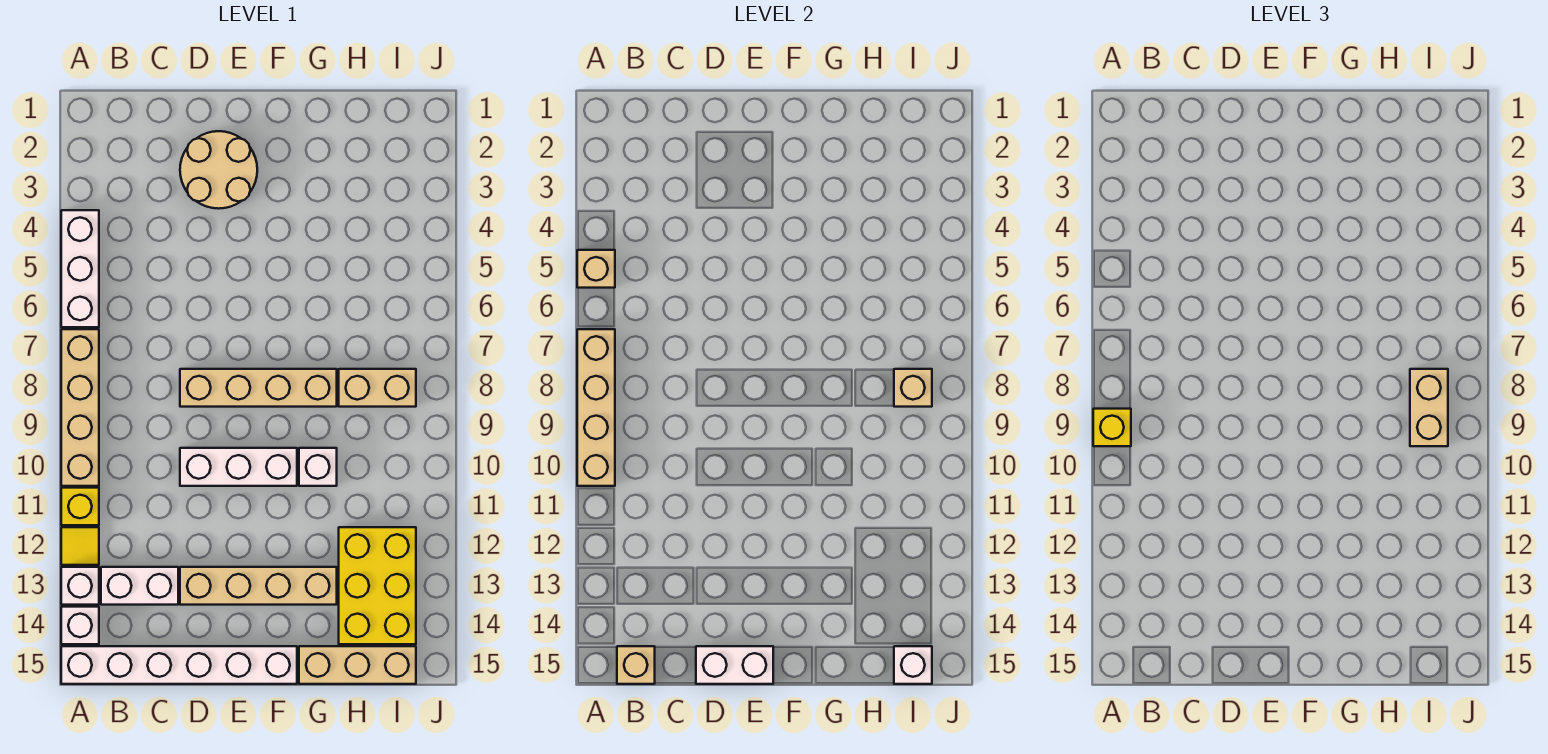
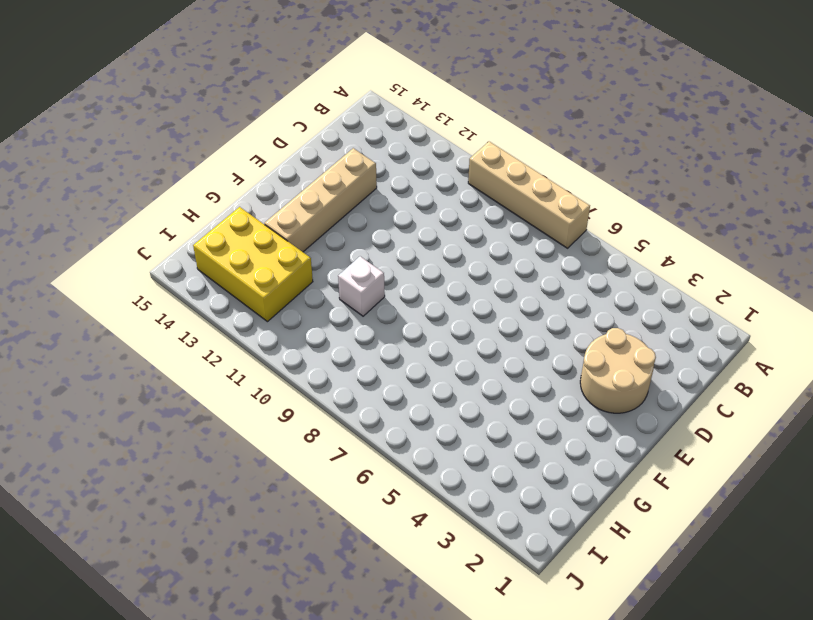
none -> white brick A4:A6 level 1
none -> yellow brick A11 level 1
none -> yellow tile A12 level 1

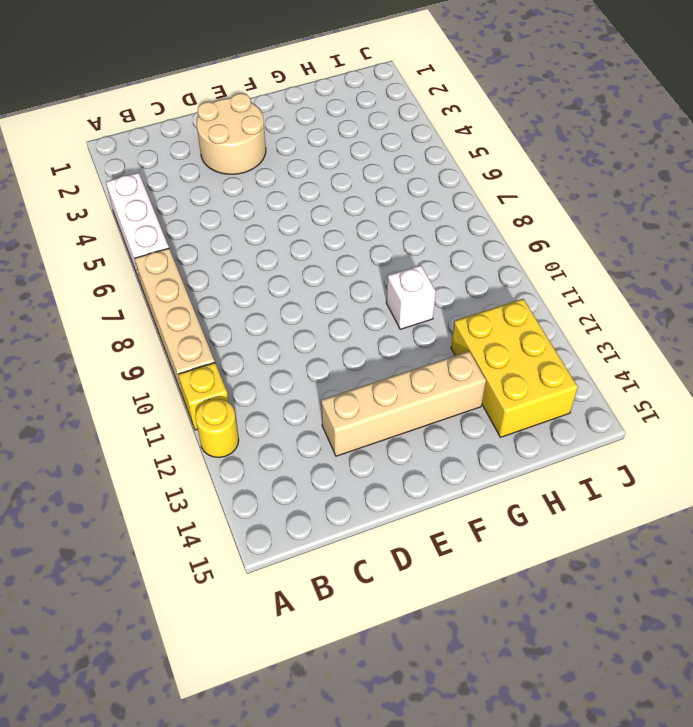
yellow round brick A12 level 1 -> yellow tile A12 level 1
none -> white brick A13 level 1
none -> white brick A14 level 1
none -> white brick A15:F15 level 1

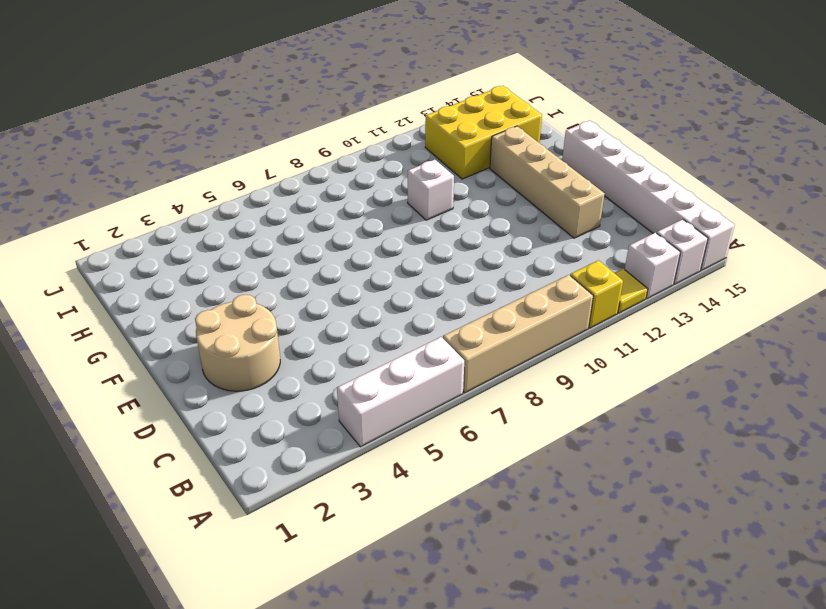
none -> white brick B13:C13 level 1
none -> tan brick D8:G8 level 1
none -> white brick D10:F10 level 1

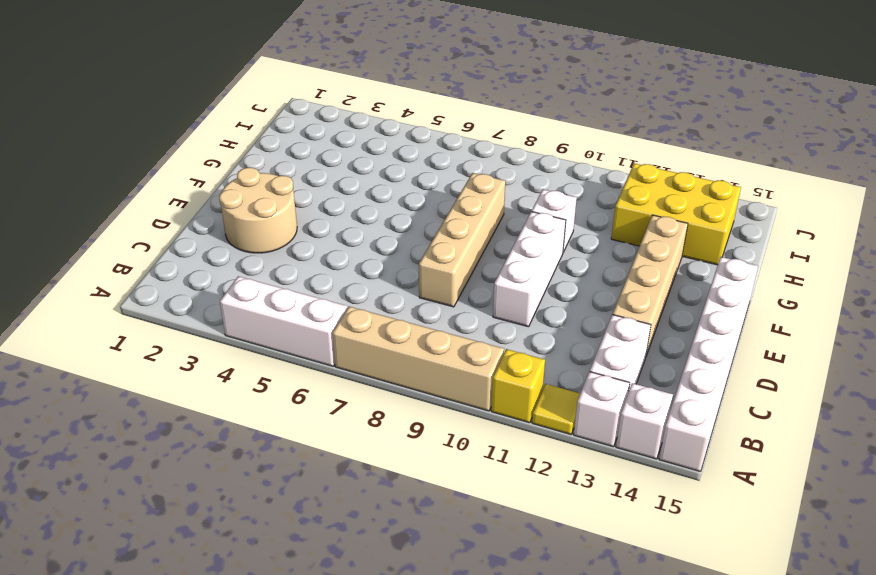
none -> tan brick G15:I15 level 1
none -> tan brick H8:I8 level 1
none -> tan brick A5 level 2

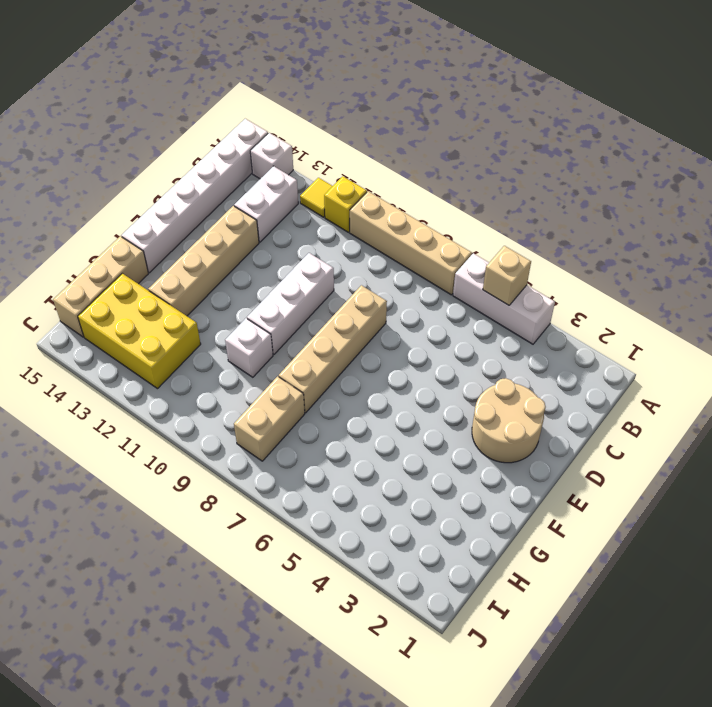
none -> white brick A13 level 1
none -> tan brick A7:A10 level 2
none -> tan brick B15 level 2

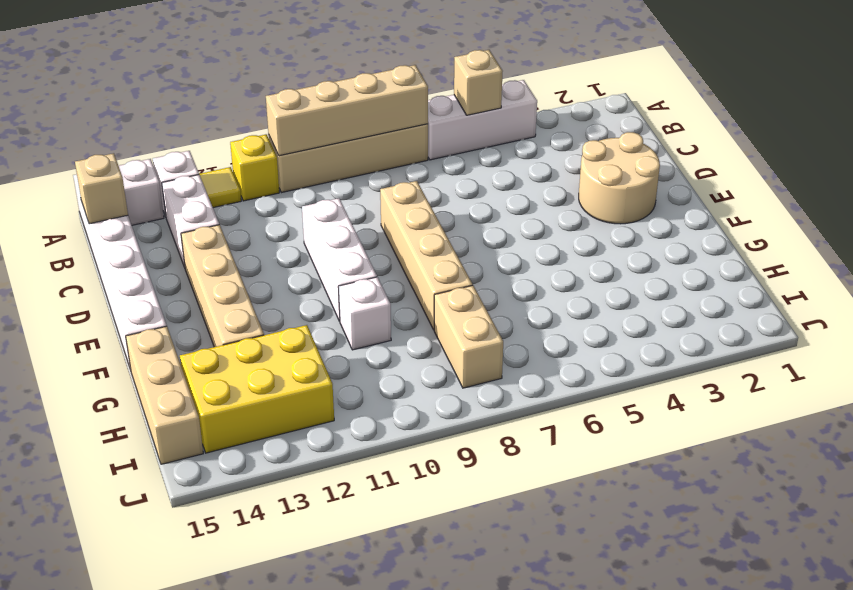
none -> white brick D15:E15 level 2
none -> tan brick I8 level 2
none -> white brick I15 level 2

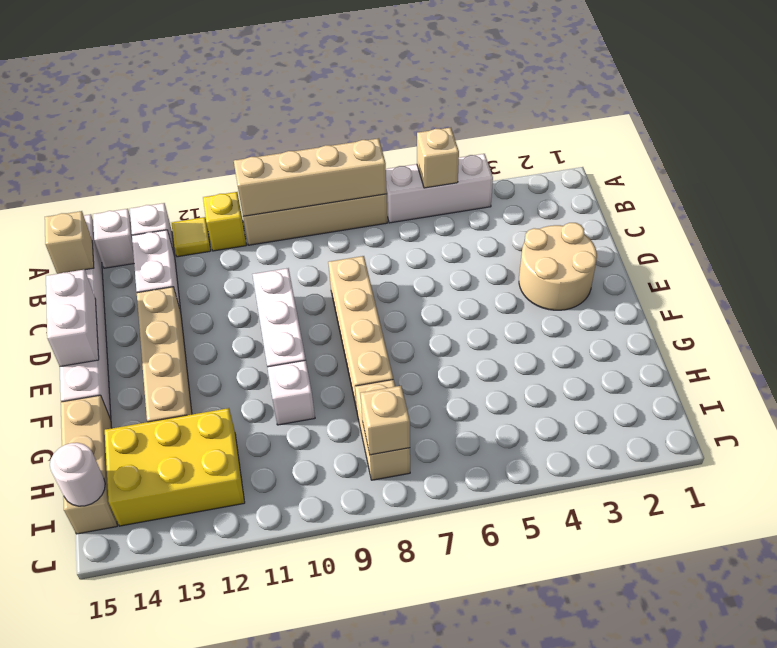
white round brick I15 level 2 -> white brick I15 level 2
none -> yellow brick A9 level 3
none -> tan brick I8:I9 level 3

